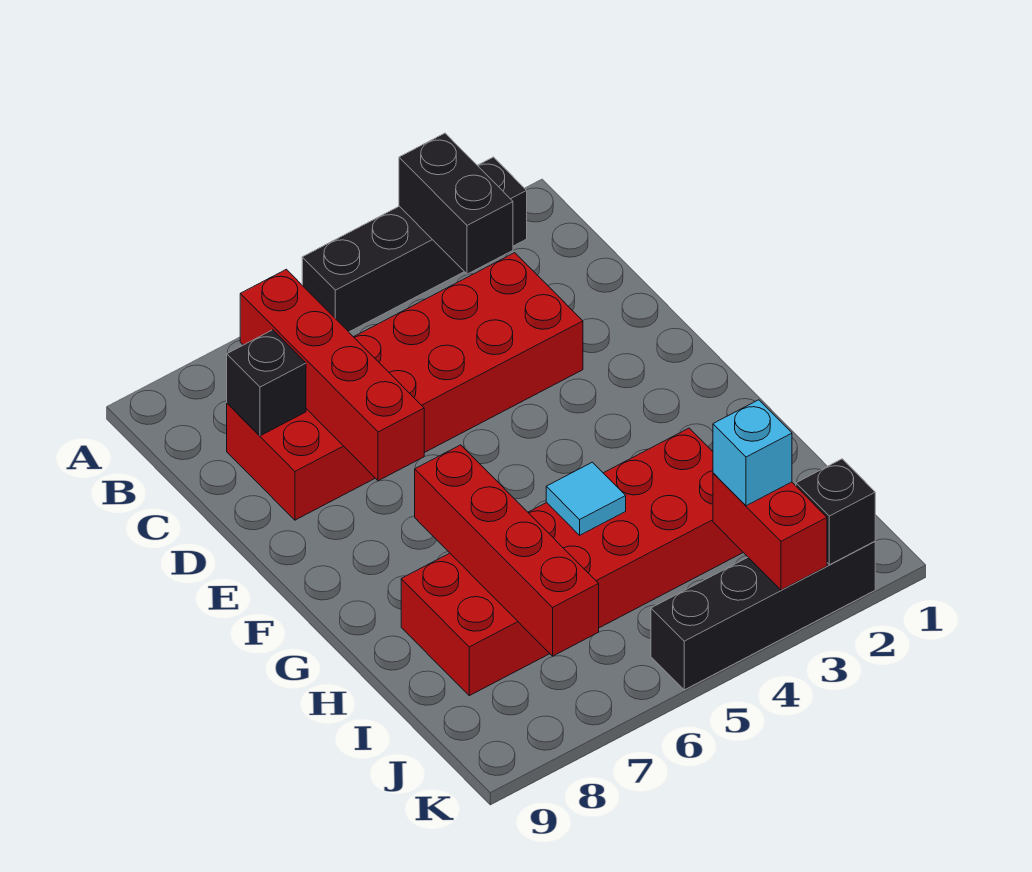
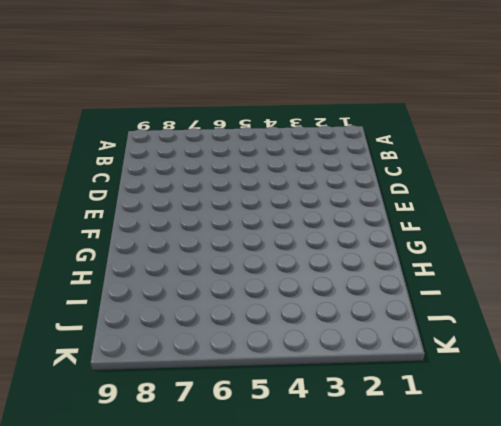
none -> black brick A2:A5 level 1
none -> red brick C3:D8 level 1
none -> red brick H3:I8 level 1

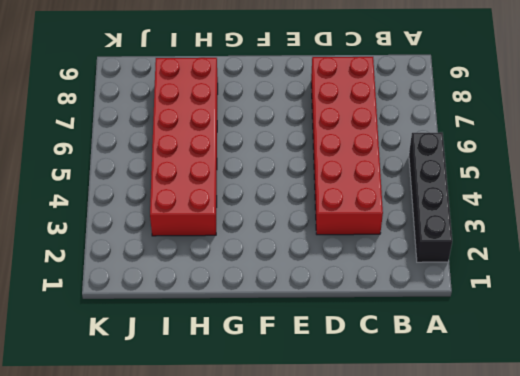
none -> black brick K2:K5 level 1
none -> black brick A3:B3 level 2
none -> red brick B7:E7 level 2

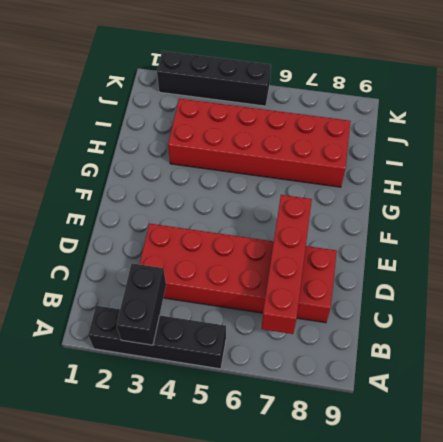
none -> black brick C8 level 2
none -> red brick G7:J7 level 2
none -> cyan tile H5 level 2

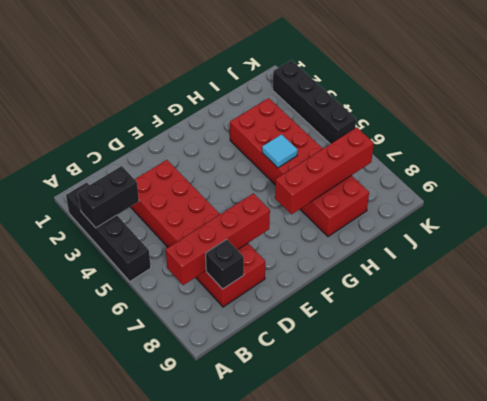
none -> red brick J3:K3 level 2
none -> black brick K2 level 2
none -> cyan brick J3 level 3

